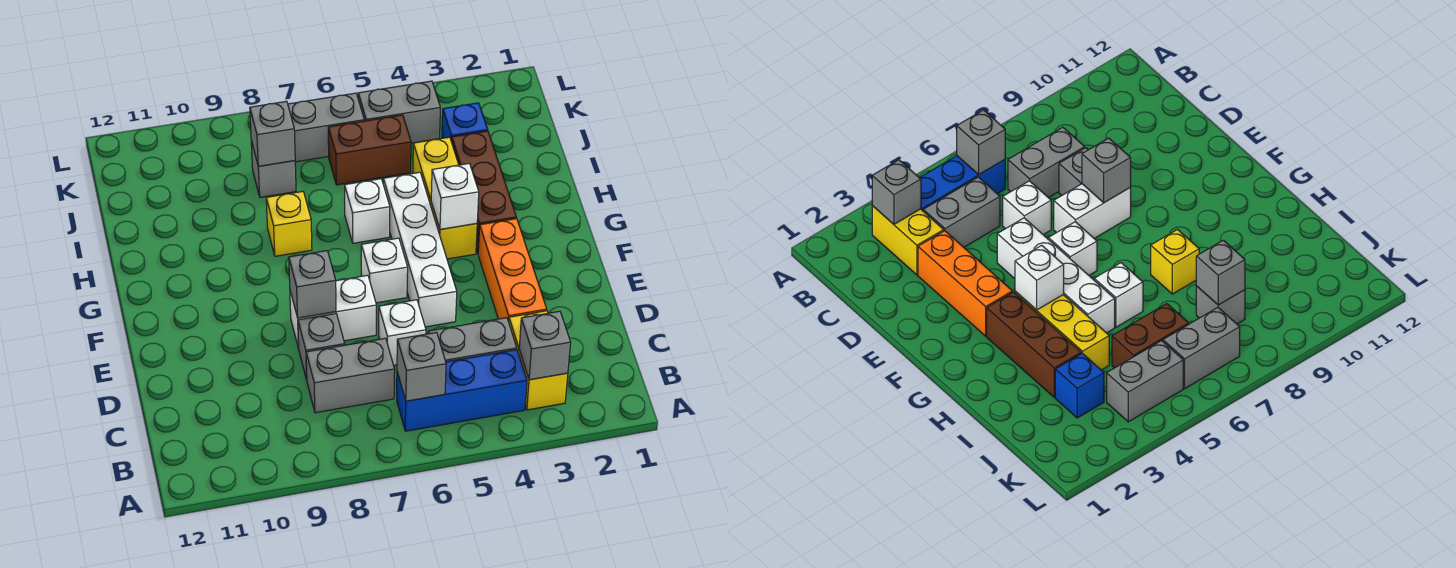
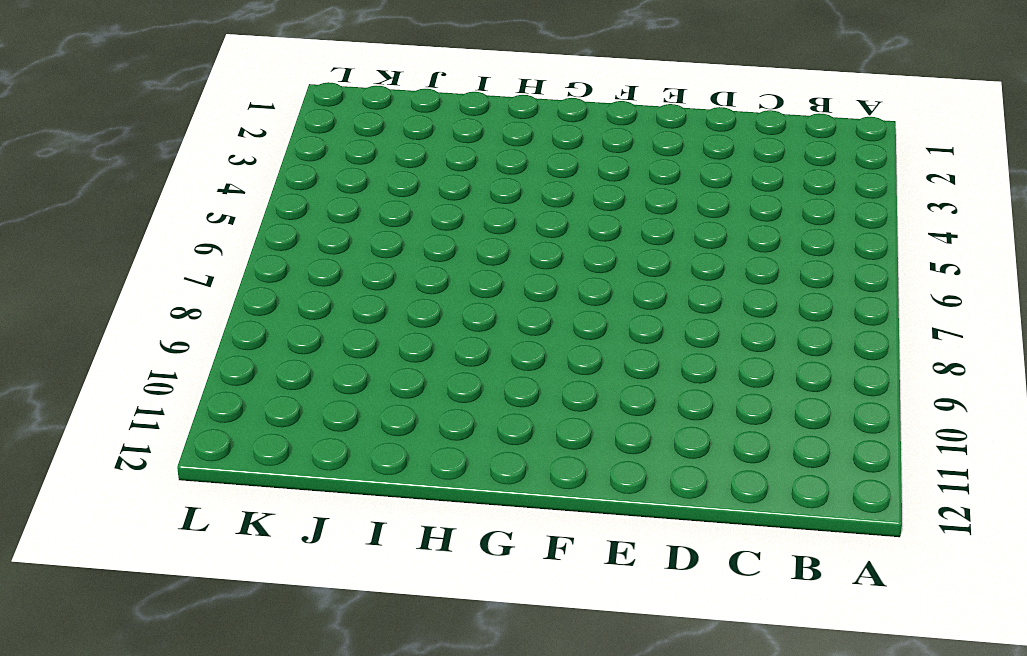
none -> yellow brick B3:C3 level 1
none -> blue brick B4:B6 level 1
none -> grey brick C4:C5 level 1

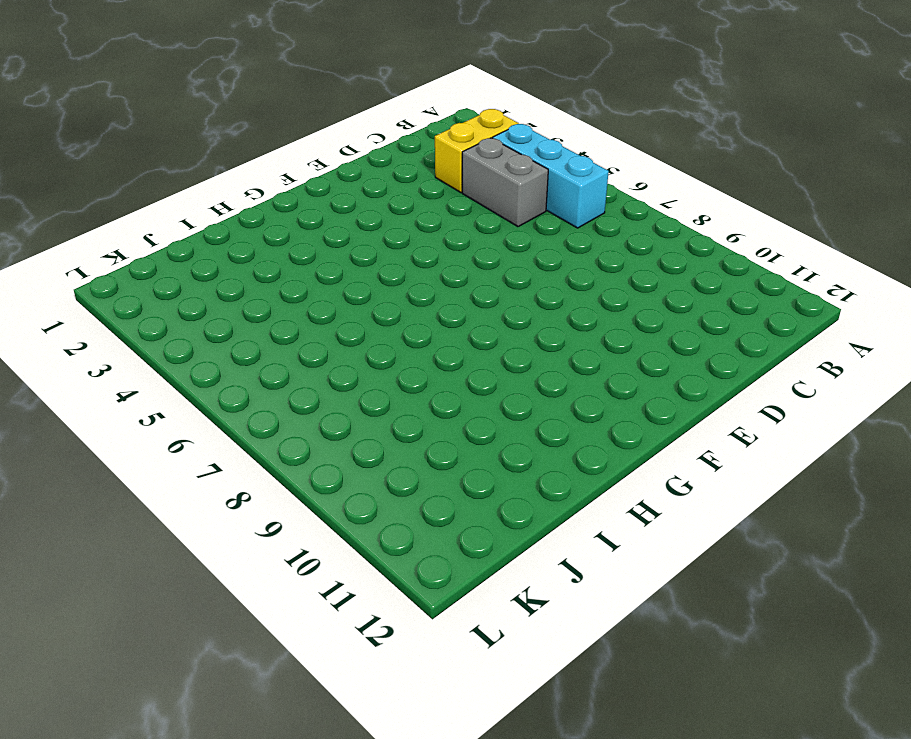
cyan brick B4:B6 level 1 -> blue brick B4:B6 level 1
none -> grey brick C7:C8 level 1
none -> orange brick D3:F3 level 1
none -> white brick D6 level 1

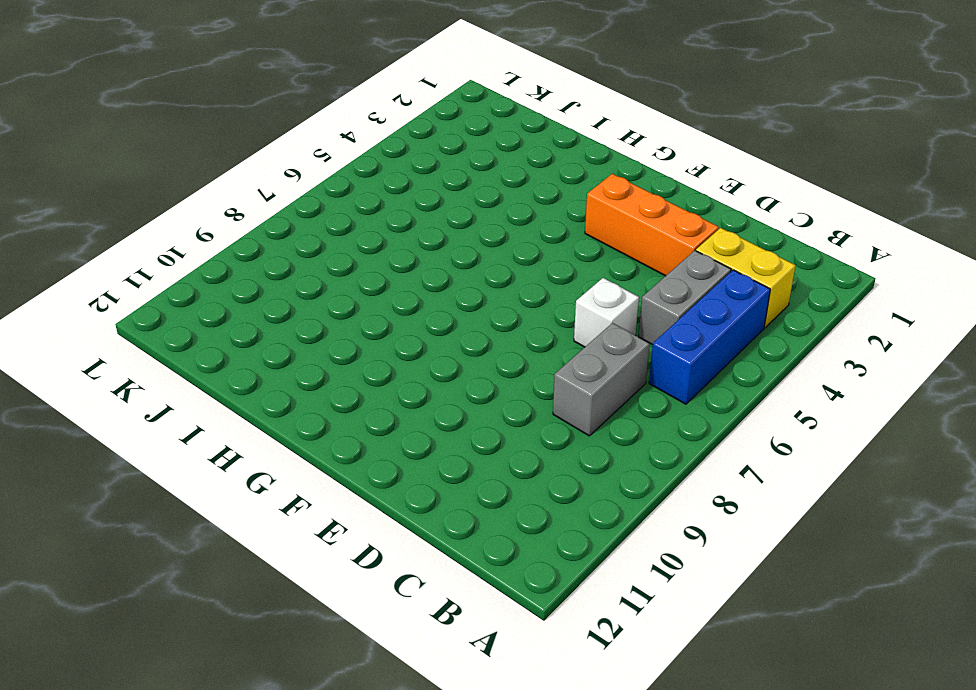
none -> grey brick D8 level 1
none -> white brick E5:H5 level 1
none -> white brick E7:E8 level 1

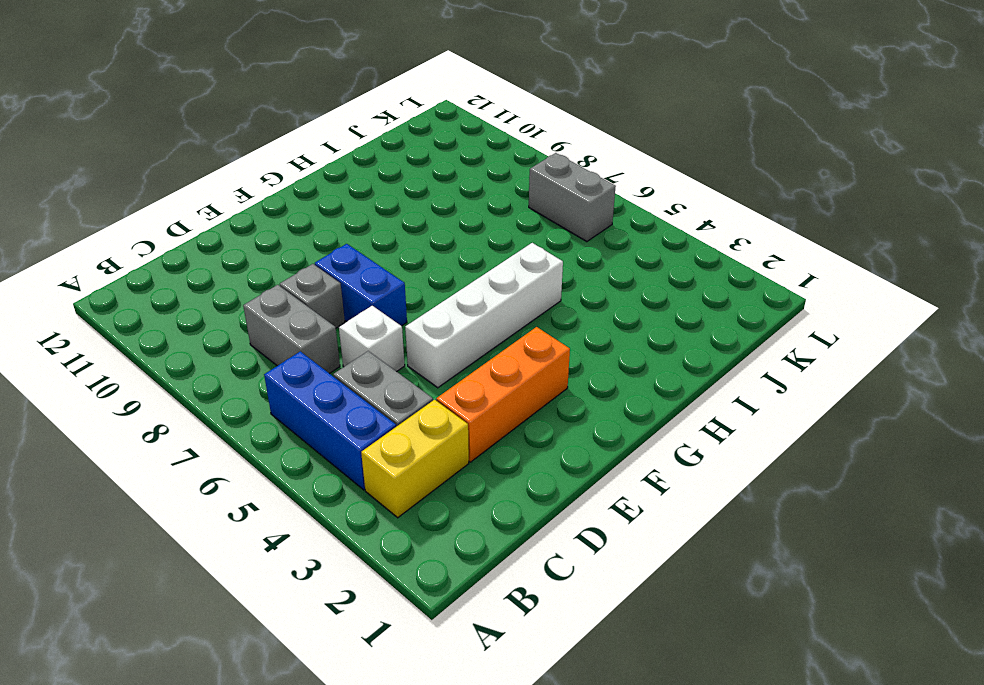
blue brick E7:E8 level 1 -> white brick E7:E8 level 1
none -> white brick F6 level 1
none -> brown brick G3:I3 level 1
none -> yellow brick G4:I4 level 1

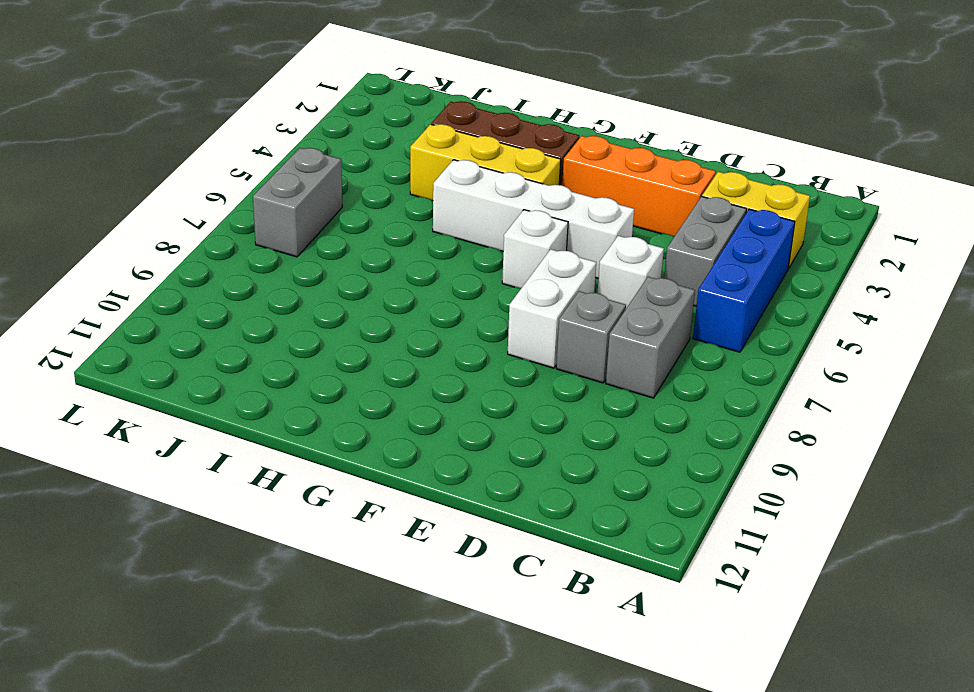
none -> white brick H6 level 1
none -> yellow brick H8 level 1
none -> blue brick J3 level 1

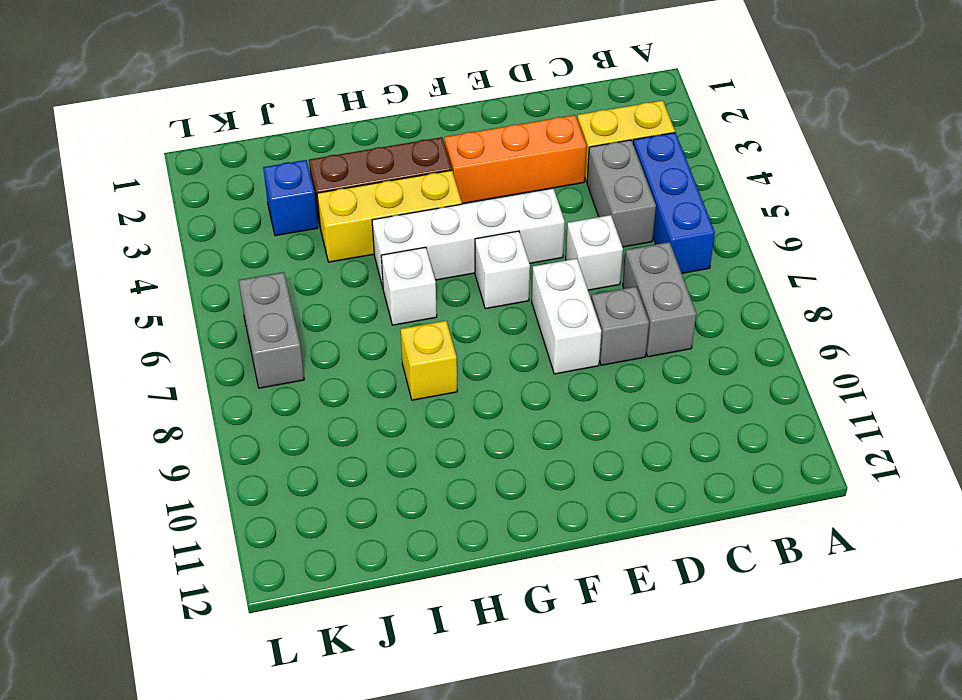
none -> brown brick J5:J6 level 1
none -> grey brick J8 level 1
none -> grey brick K4:K5 level 1

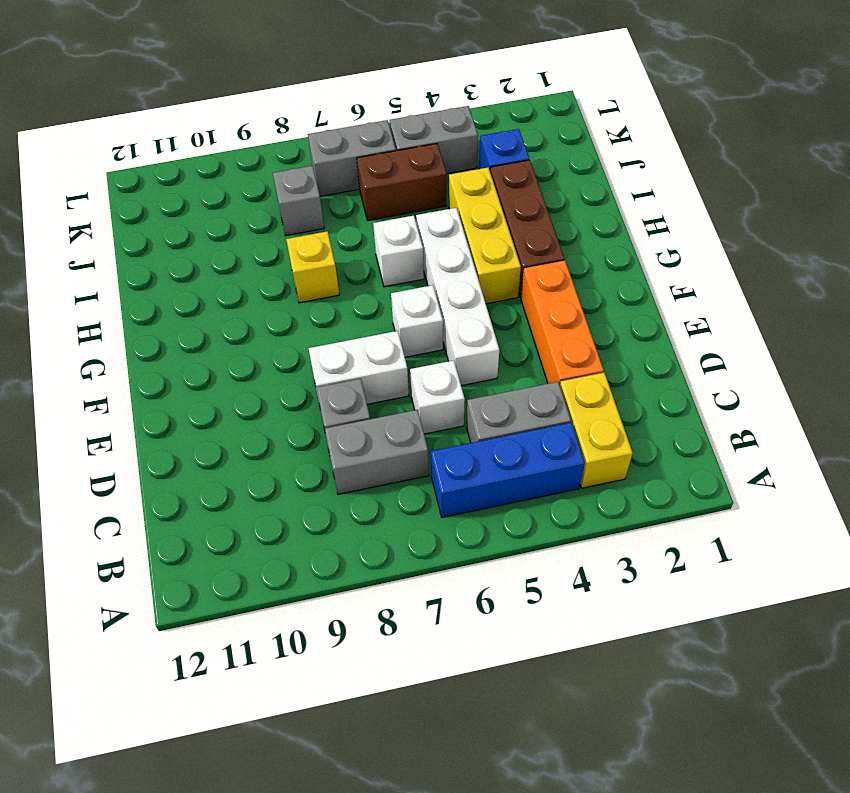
none -> grey brick B3 level 2
none -> grey brick B6 level 2
none -> grey brick E8 level 2

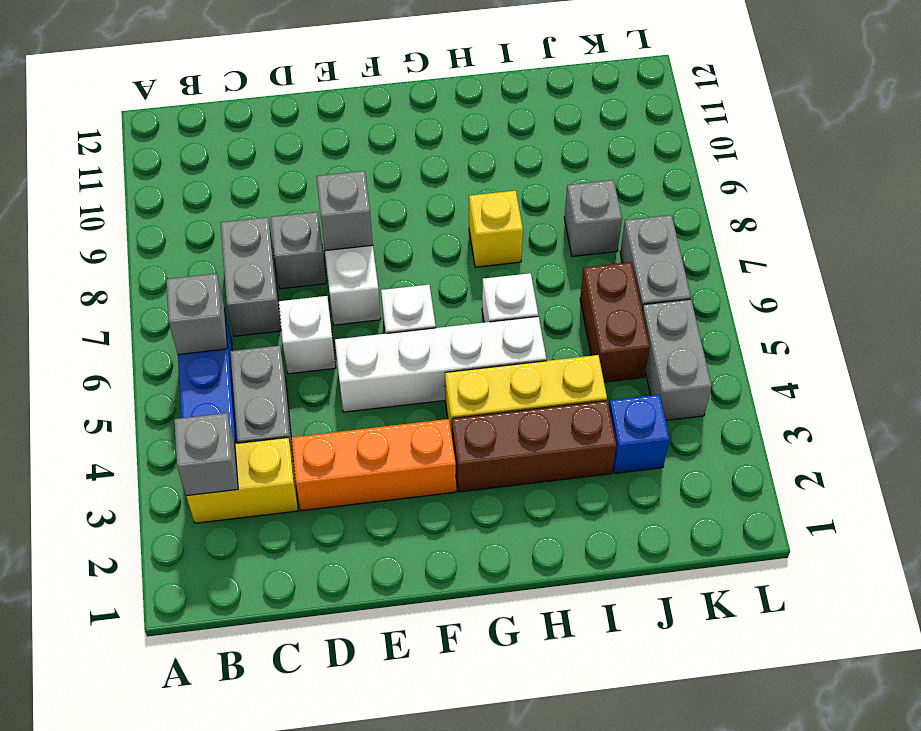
none -> white brick G4 level 2
none -> grey brick J8 level 2

